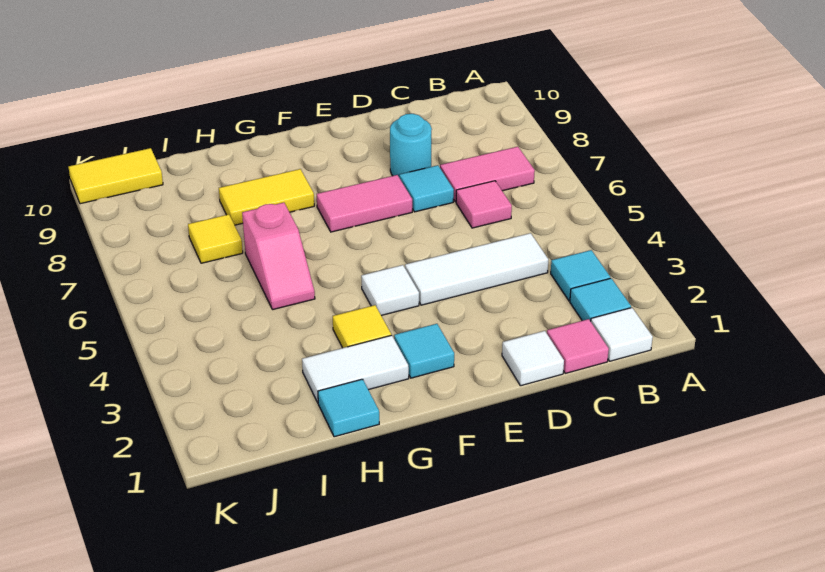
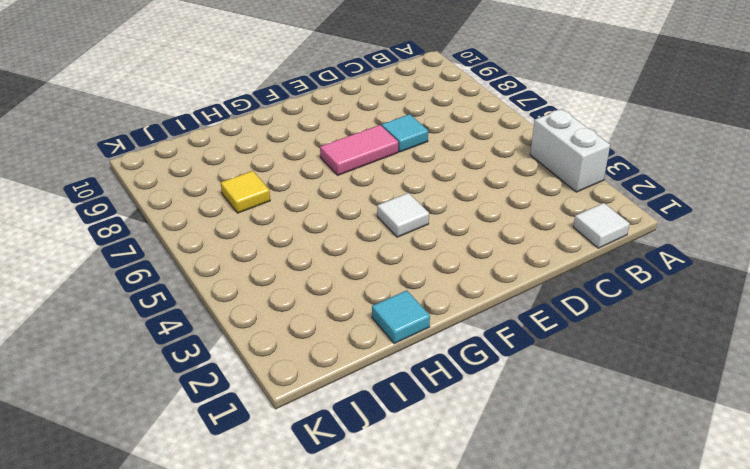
white brick A3:A4 level 1 -> none
none -> cyan tile B2 level 1
none -> cyan tile B3 level 1
none -> pink tile B7:C7 level 1

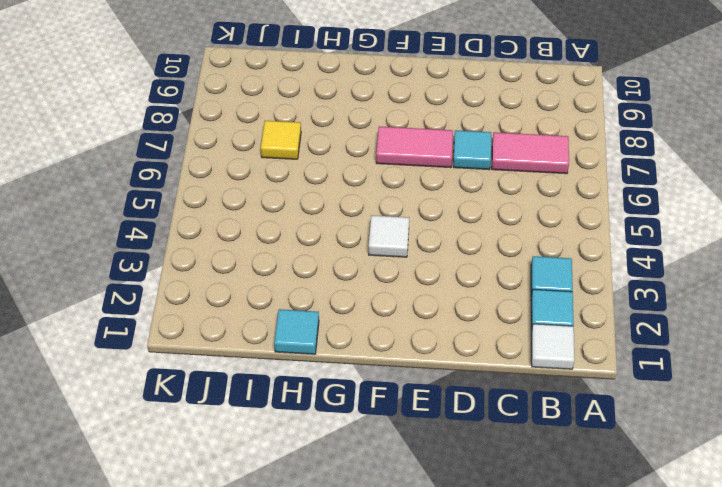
none -> pink tile C1 level 1
none -> white tile C4:E4 level 1
none -> pink tile C6 level 1

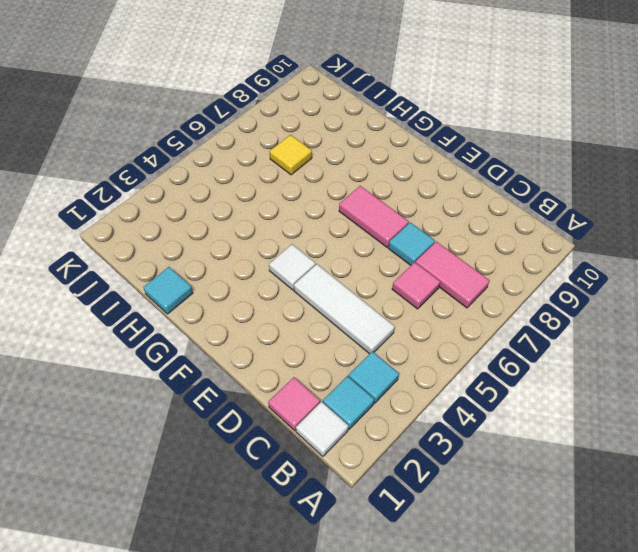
none -> white tile D1 level 1
none -> cyan round brick D8 level 1
none -> cyan tile F2 level 1

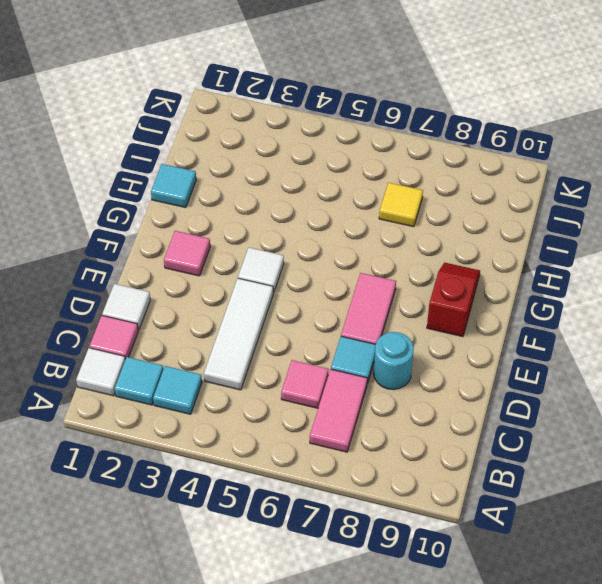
pink tile F2 level 1 -> cyan tile F2 level 1
red slope F9:G9 level 1 top F -> none
none -> white tile G2:H2 level 1
none -> yellow tile G3 level 1
none -> yellow tile G8:H8 level 1

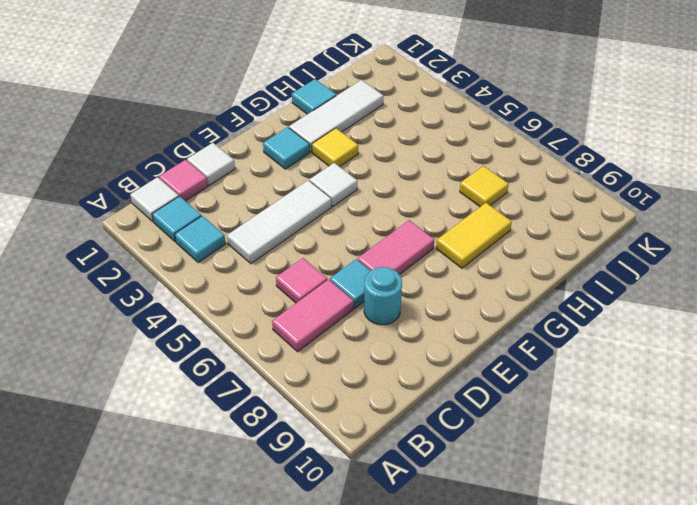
white tile G2:I2 level 1 -> white tile G2:H2 level 1
none -> pink slope H5:H6 level 1 top 6
none -> yellow tile J10:K10 level 1

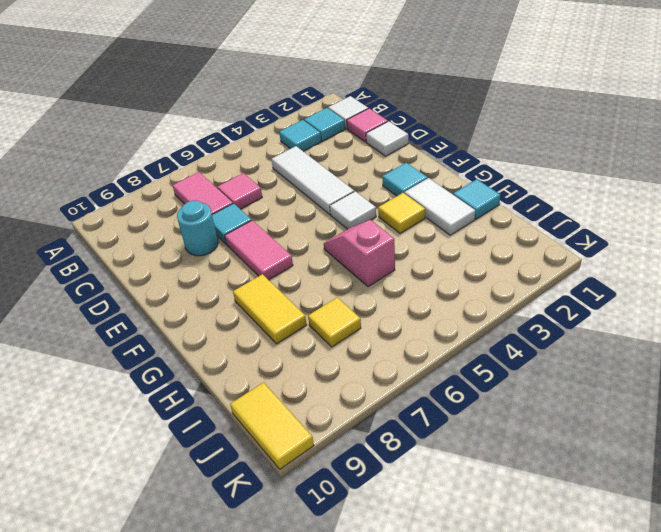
pink slope G5:H5 level 1 top H -> pink slope H5:H6 level 1 top 6

